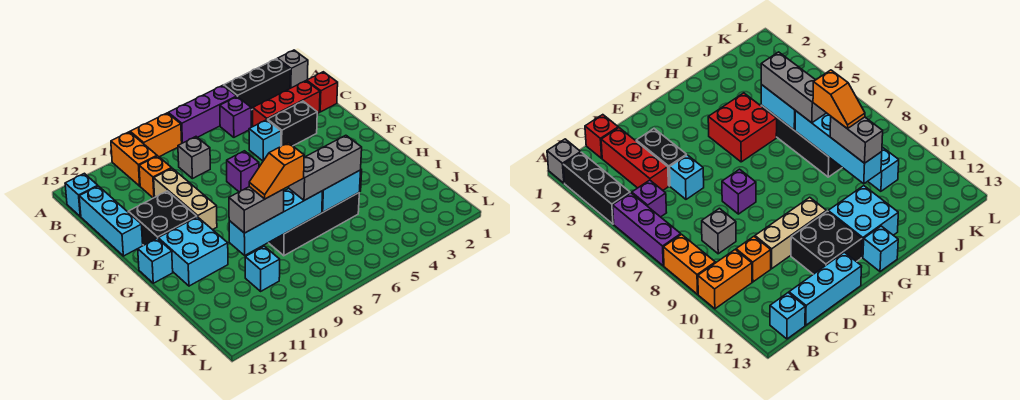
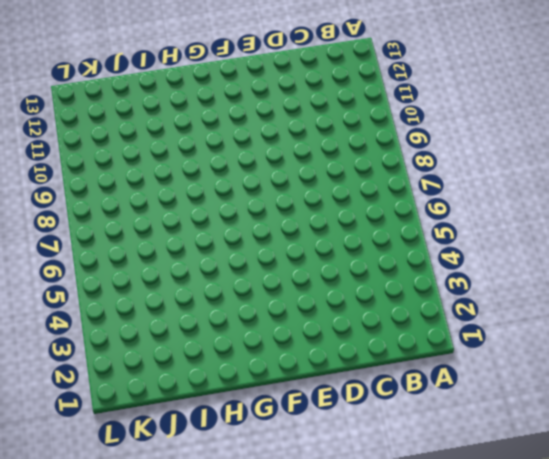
none -> grey brick A1 level 1
none -> black brick A2:A4 level 1
none -> purple brick A5:A7 level 1

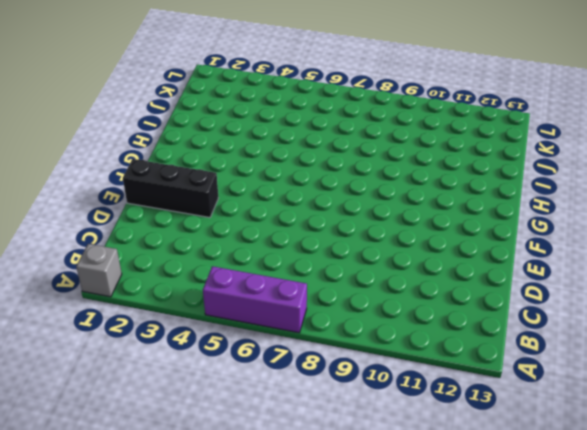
black brick E1:E3 level 1 -> black brick A2:A4 level 1
none -> orange brick A8:A9 level 1
none -> orange brick A10:B10 level 1
none -> purple brick B5 level 1

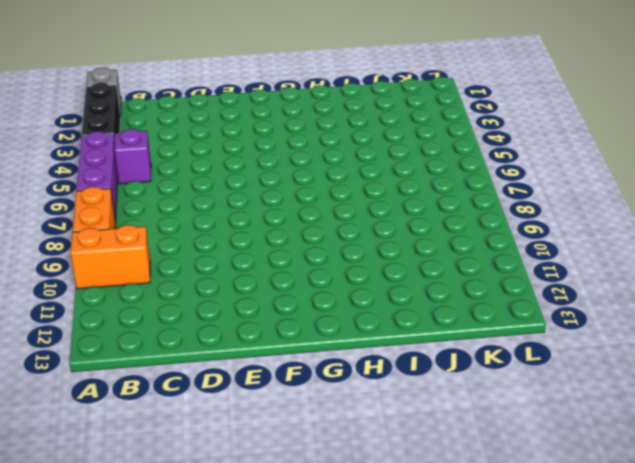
none -> cyan brick B13 level 1
none -> red brick C1 level 1
none -> red brick C2:C4 level 1

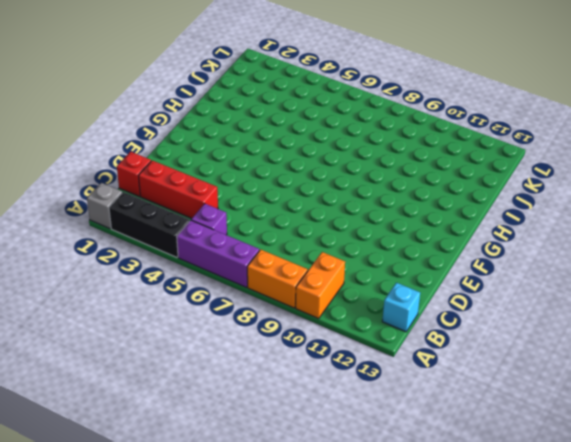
none -> grey brick C8 level 1
none -> orange brick C10 level 1
none -> cyan brick C13:E13 level 1

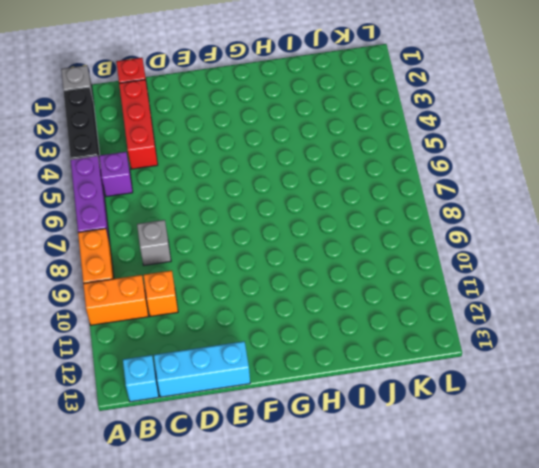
none -> black brick D3:D4 level 1
none -> cyan brick D5 level 1
none -> tan brick D10:F10 level 1

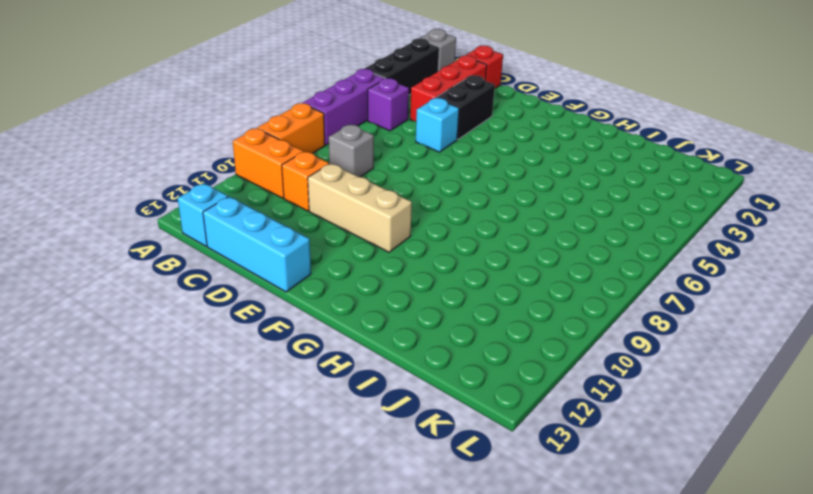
none -> purple brick E7 level 1
none -> black brick E11:F12 level 1
none -> red brick G4:H5 level 1

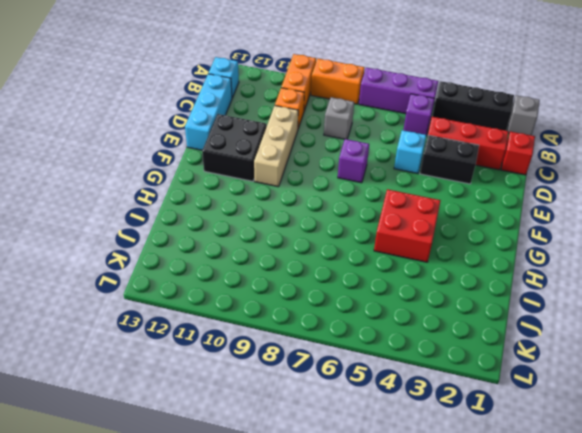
none -> cyan brick G11:H12 level 1
none -> cyan brick G13 level 1
none -> black brick I5:I8 level 1

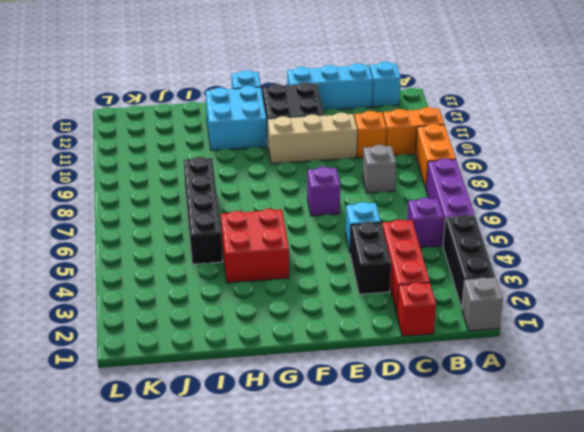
none -> cyan brick J10 level 1
none -> cyan brick I5:I6 level 2
none -> cyan brick I7:I10 level 2

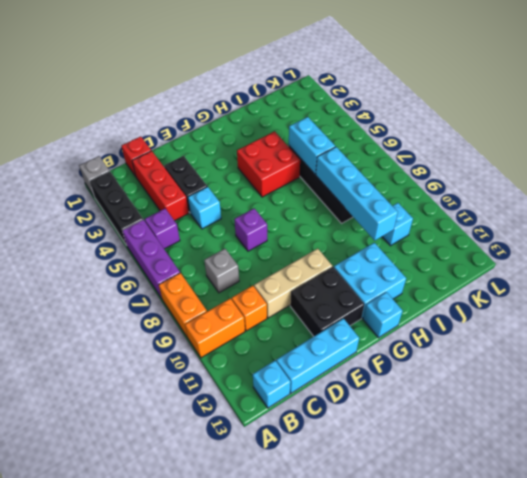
none -> grey brick I5:I7 level 3
none -> grey brick I9:I10 level 3
none -> orange slope I8:I9 level 4 top 8

